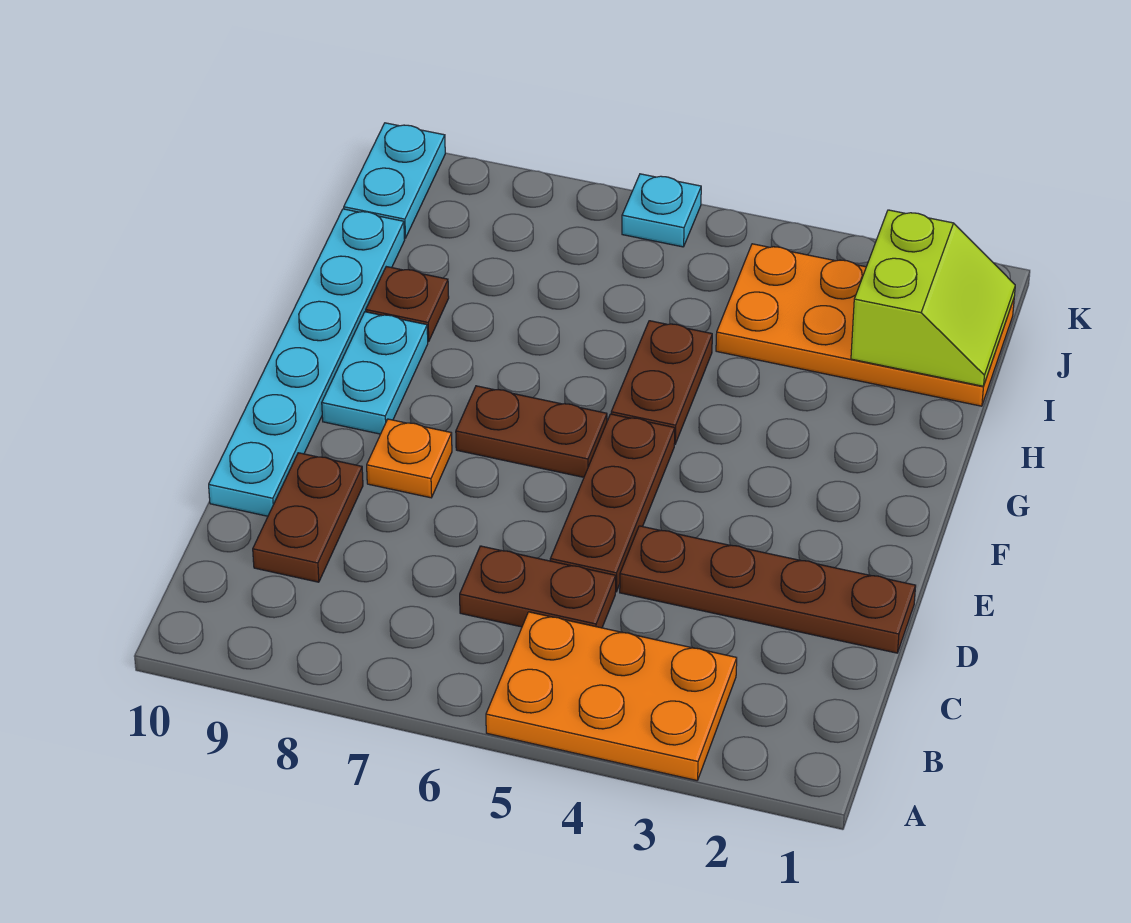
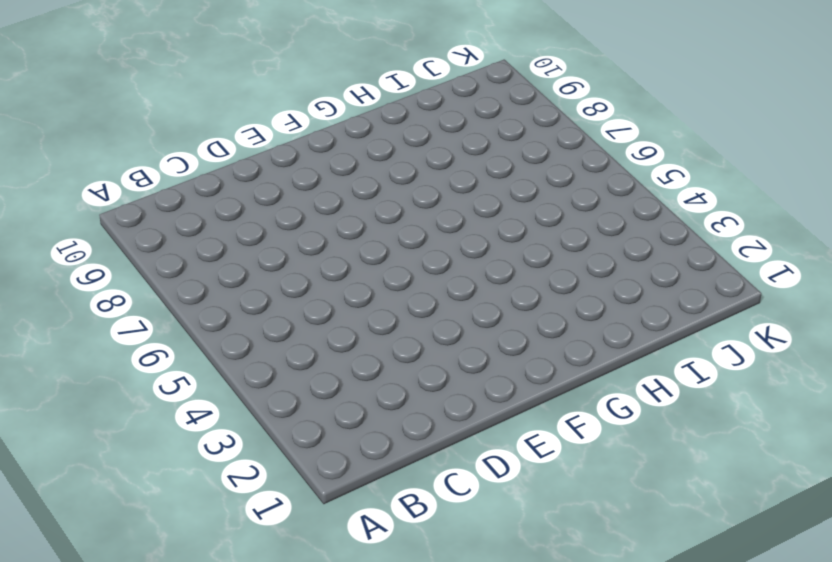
none -> orange plate A3:B5 level 1
none -> brown plate C5:C6 level 1
none -> brown plate C9:D9 level 1

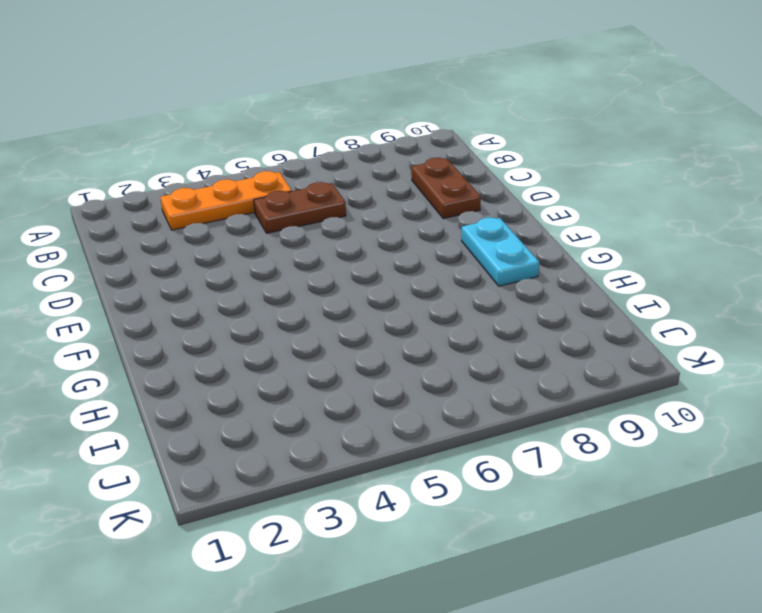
orange plate B3:B5 level 1 -> orange plate A3:B5 level 1
none -> brown plate D1:D4 level 1
none -> brown plate D5:F5 level 1
none -> cyan plate D10:I10 level 1

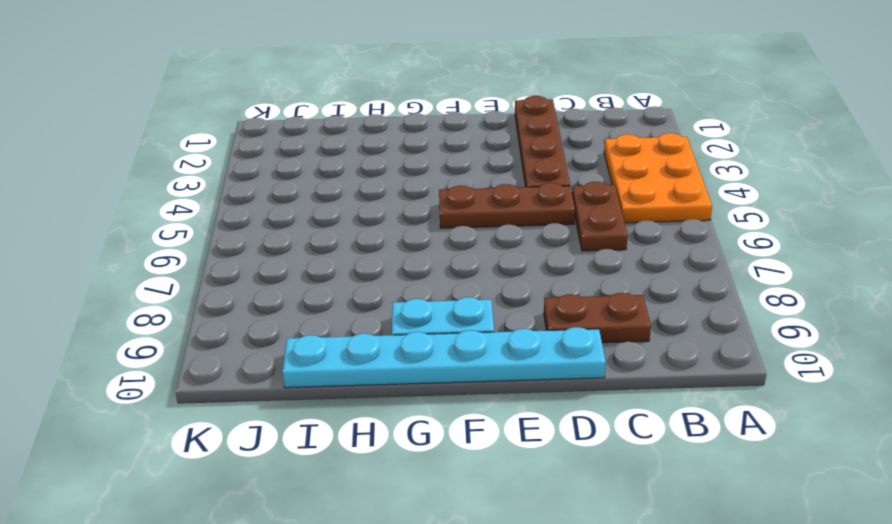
none -> orange plate E8 level 1
none -> brown plate F6:F7 level 1
none -> brown plate G5:H5 level 1

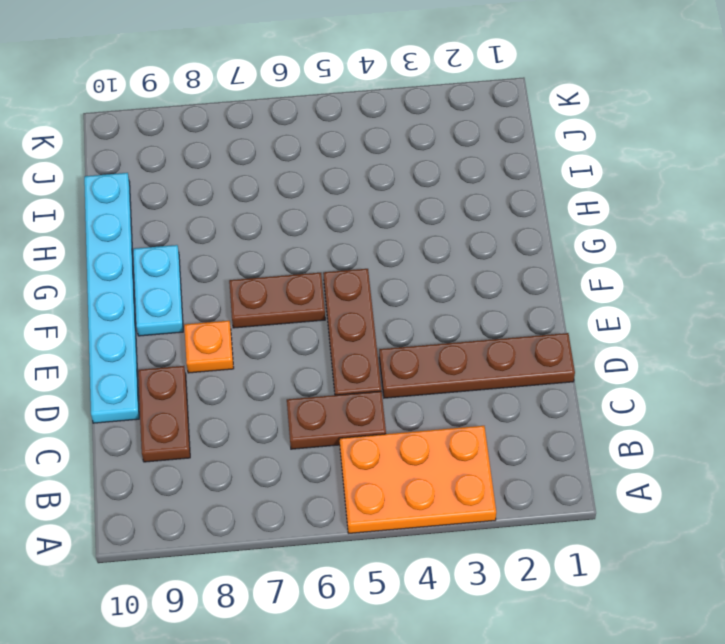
none -> brown plate G5:H5 level 1
none -> brown plate H9 level 1
none -> orange plate I1:J4 level 1

